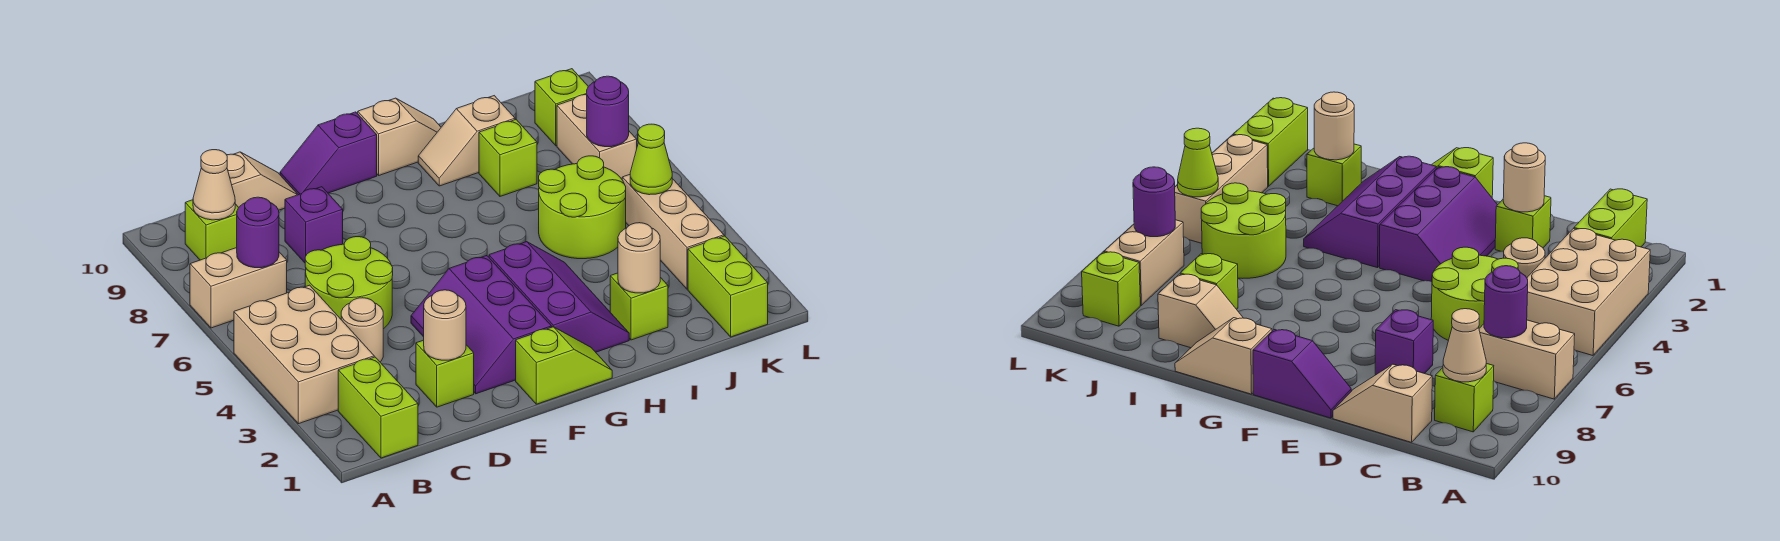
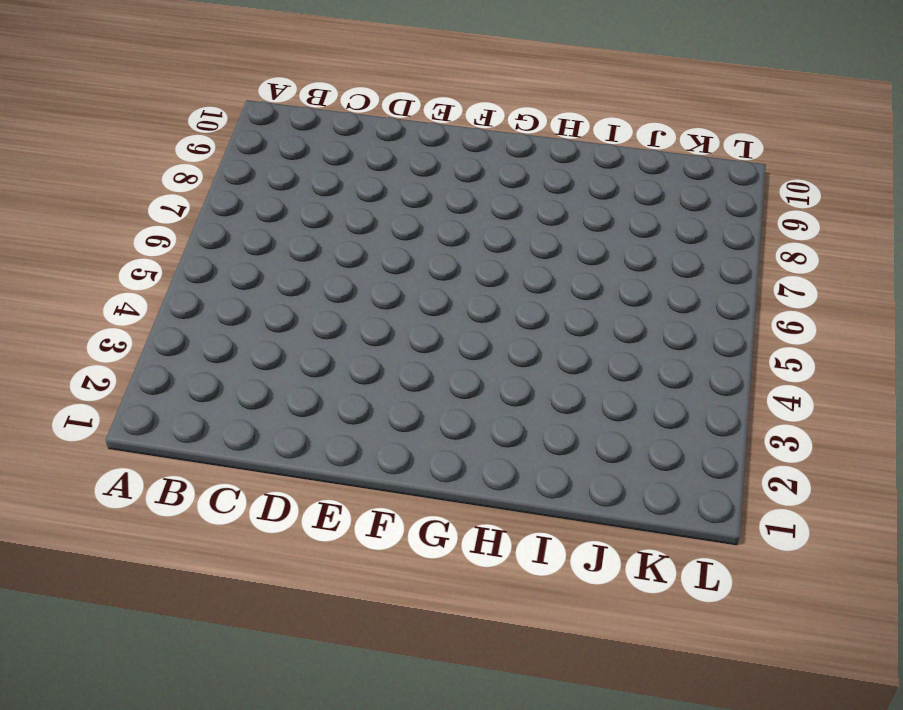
none -> tan brick A3:B5 level 1
none -> tan brick A7:B7 level 1
none -> lime brick B1:B2 level 1

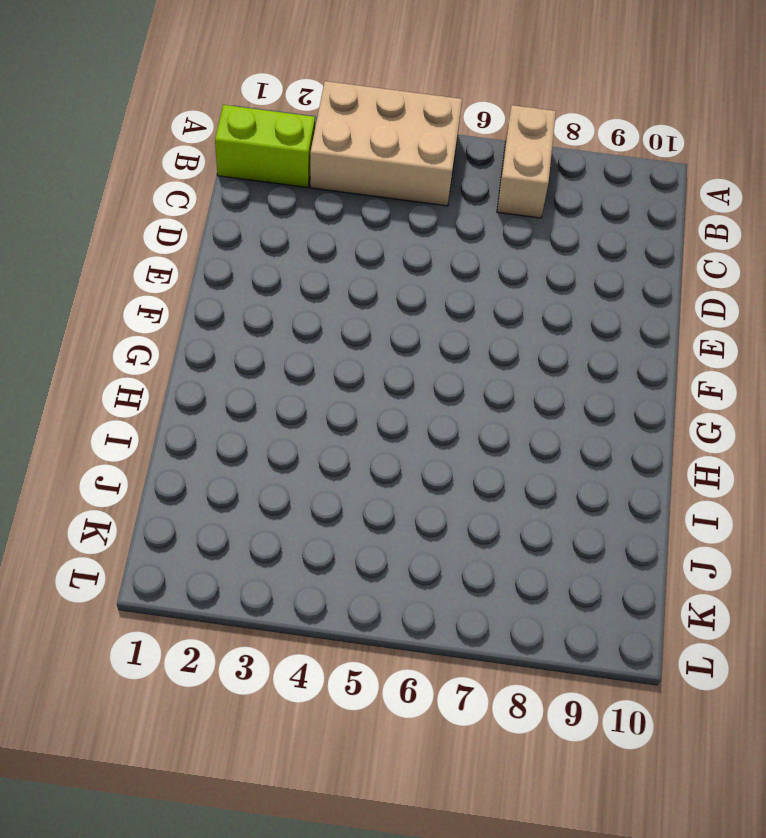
none -> lime brick B9 level 1
none -> tan round brick C4 level 1
none -> lime round brick C5:D6 level 1

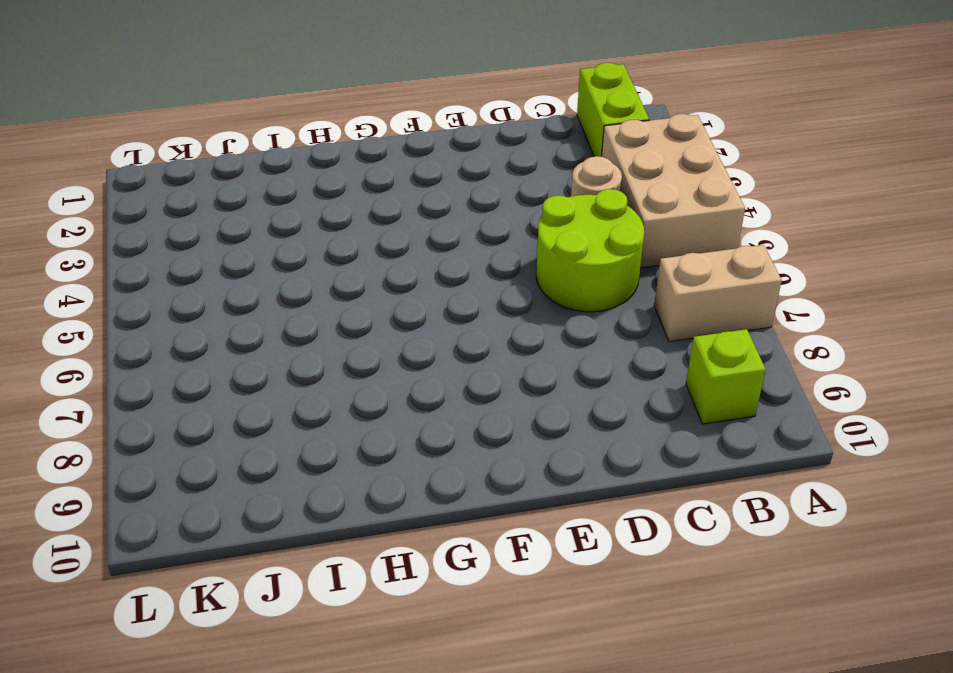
none -> tan slope C10:D10 level 1 top C
none -> lime brick D2 level 1
none -> purple brick D8 level 1

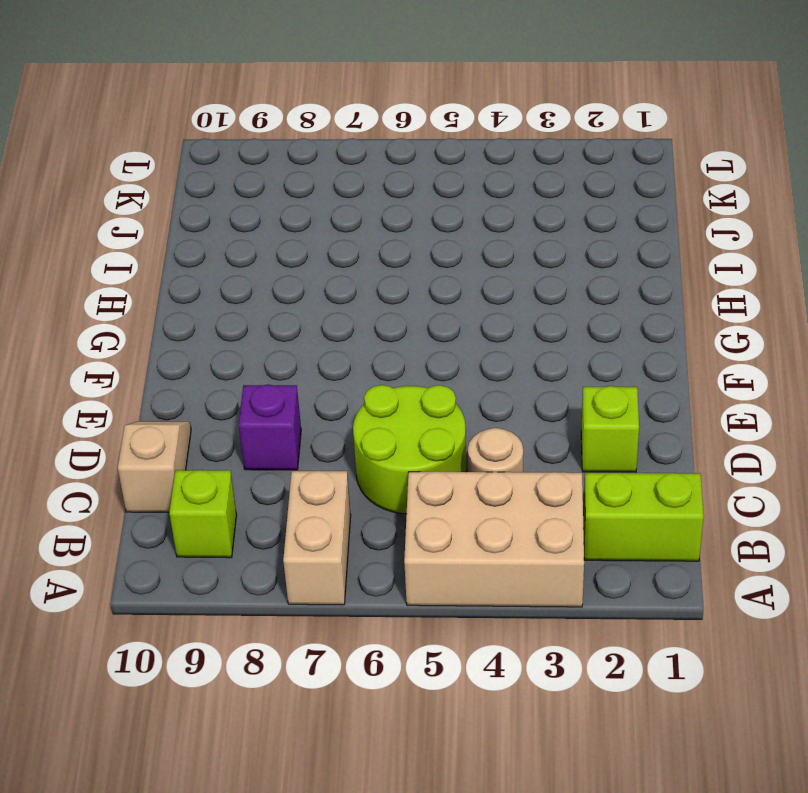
none -> purple slope E2:F4 level 1 top F
none -> purple slope E10:F10 level 1 top F
none -> lime slope F1:G1 level 1 top F

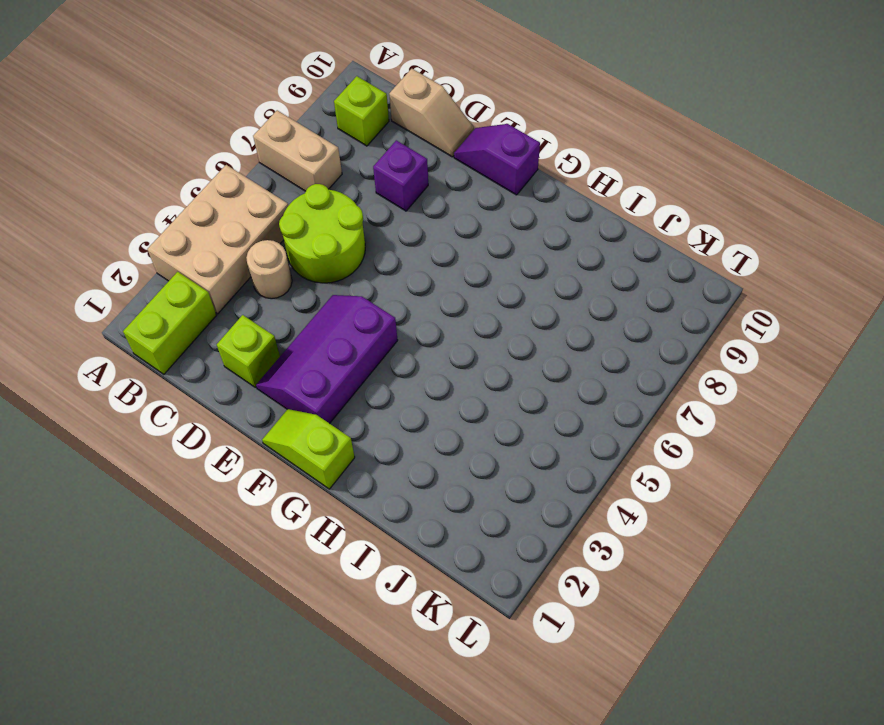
lime slope F1:G1 level 1 top G -> lime slope F1:G1 level 1 top F
none -> purple slope G2:H4 level 1 top G
none -> tan slope G10:H10 level 1 top G
none -> tan slope H9:I9 level 1 top I

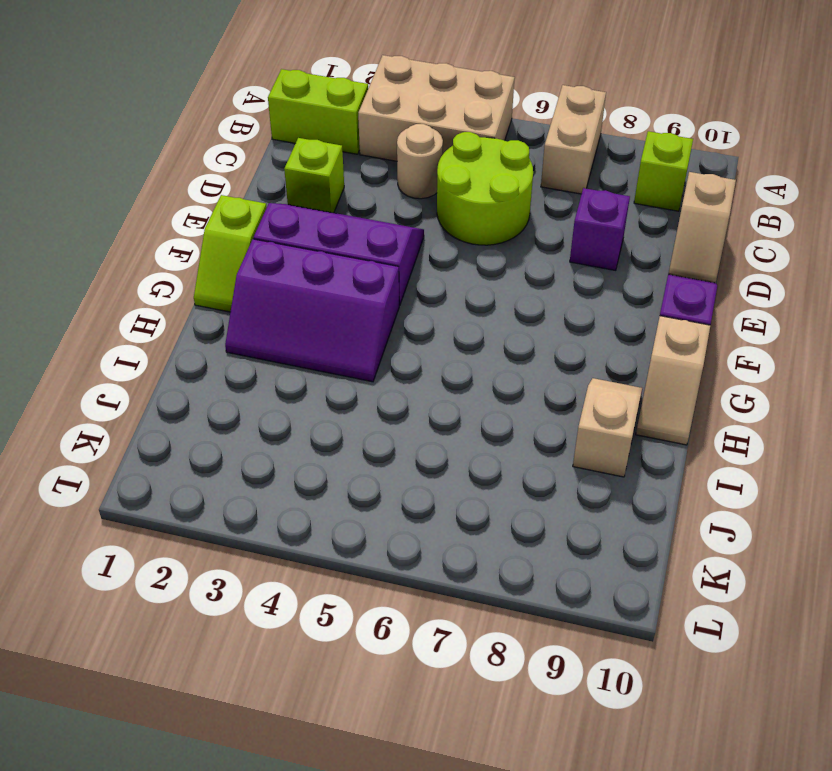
none -> lime brick I2 level 1
none -> lime round brick I5:J6 level 1
none -> lime brick I8 level 1

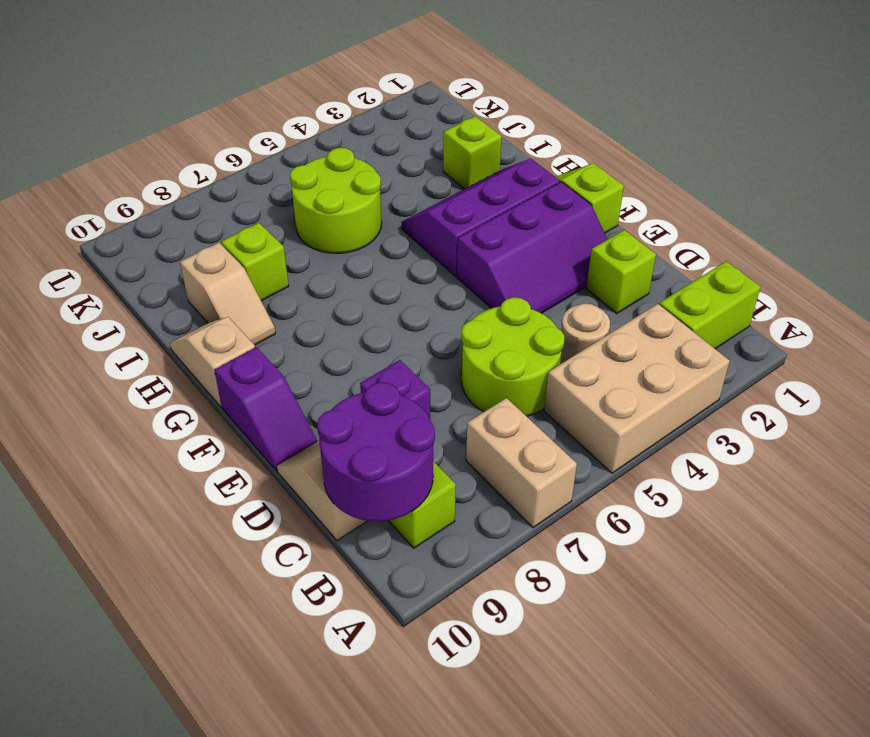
purple round brick B9:C10 level 2 -> tan cone B9 level 2
none -> lime brick K1:K2 level 1
none -> tan brick K3:K5 level 1
none -> tan brick K7:K8 level 1

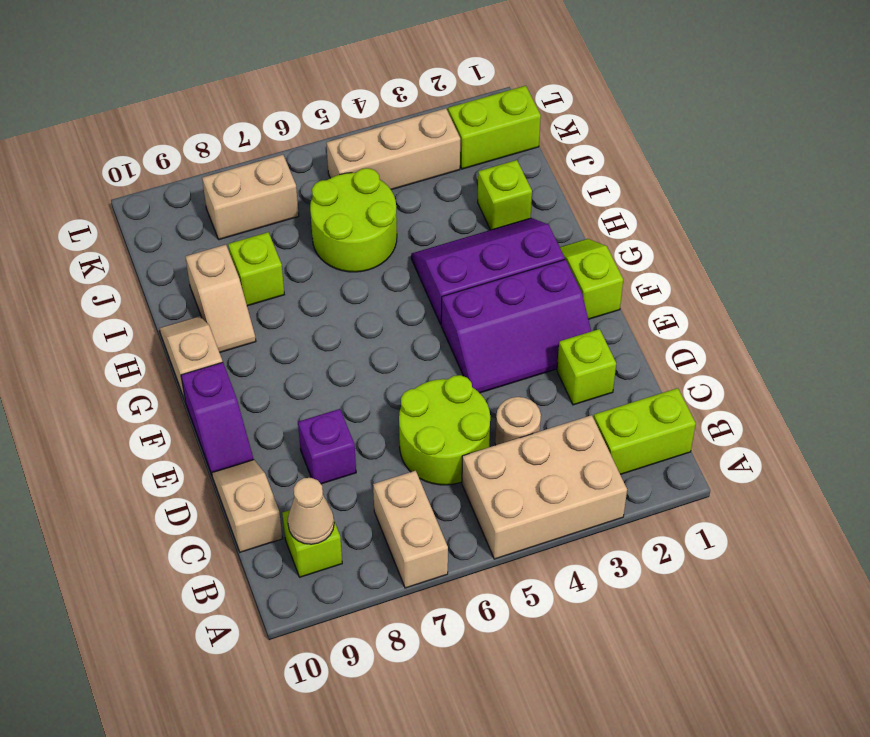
none -> lime brick K9 level 1
none -> purple round brick B7 level 2
none -> tan round brick D2 level 2

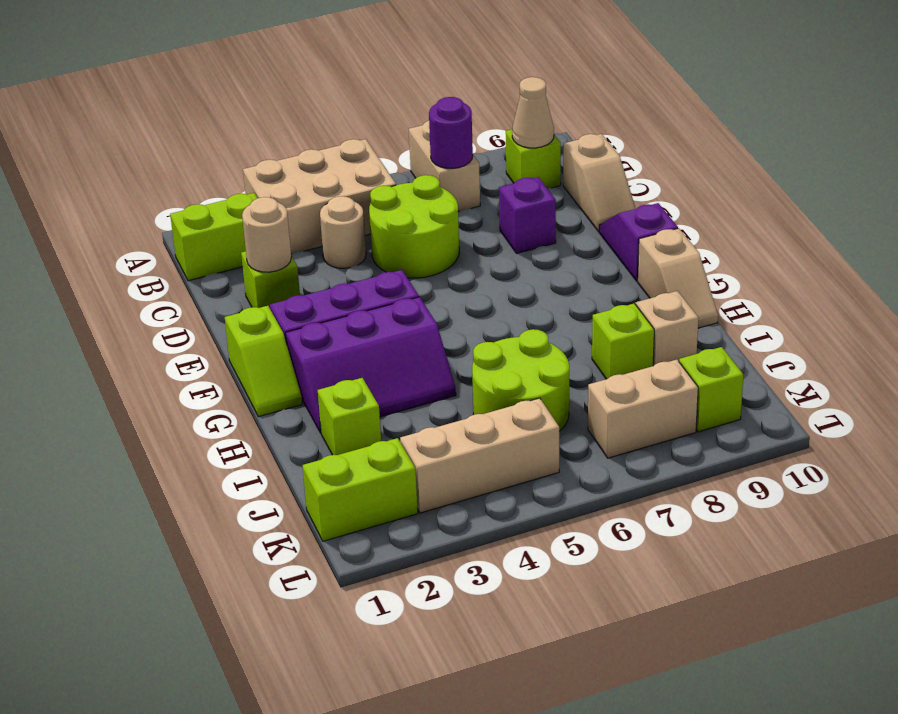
none -> tan round brick I2 level 2
none -> lime cone K5 level 2
none -> purple round brick K7 level 2

